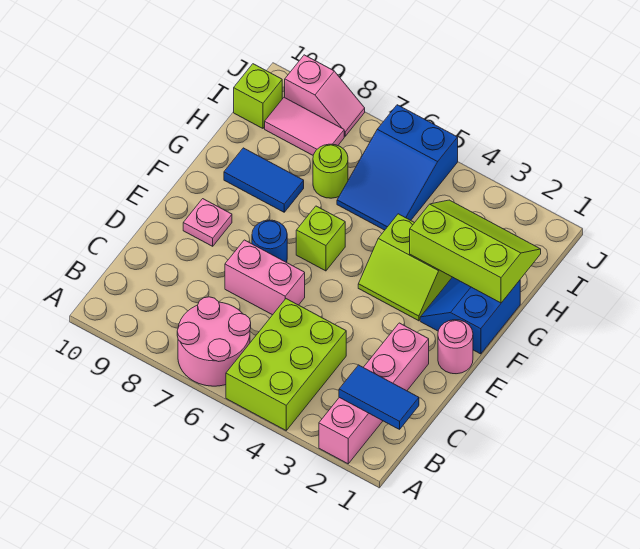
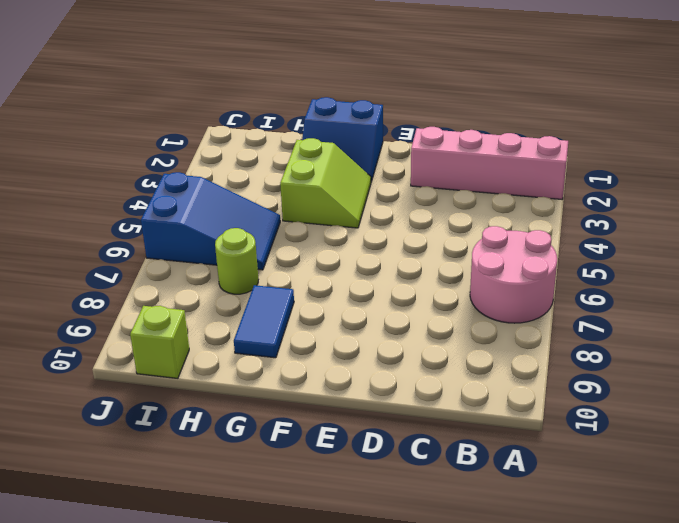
none -> lime brick A4:C5 level 1
none -> pink brick D6:D7 level 1
none -> pink round brick E1 level 1

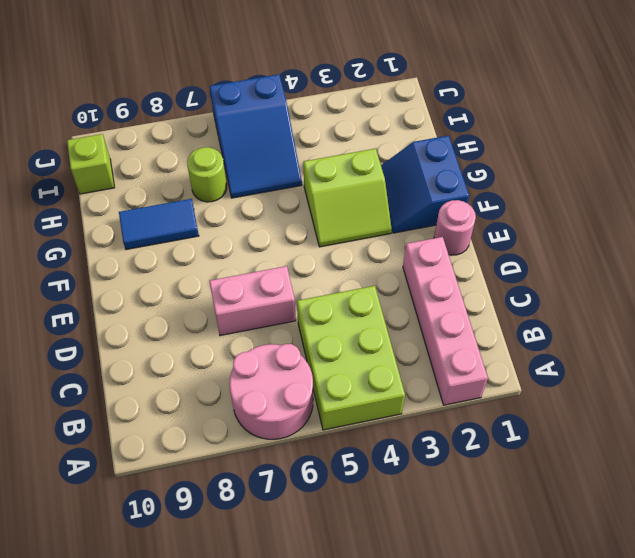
none -> blue round brick E7 level 1
none -> pink plate E9 level 1
none -> lime brick F6 level 1

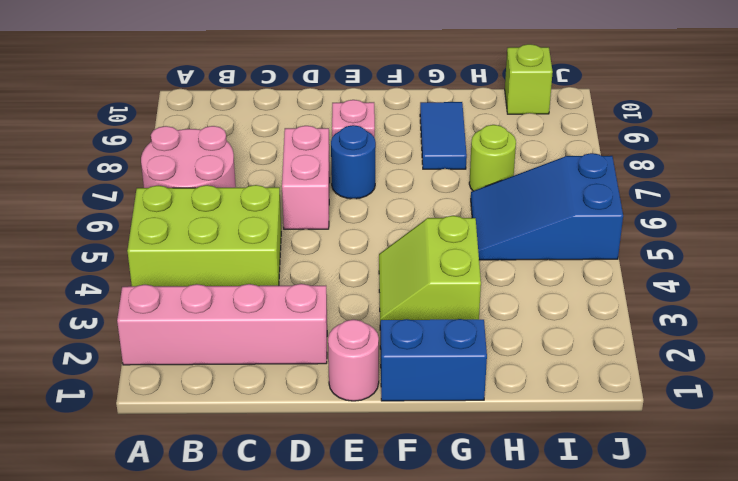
none -> lime brick F6 level 1
none -> pink tile I8:I9 level 1
none -> pink slope J8:J9 level 1 top 9

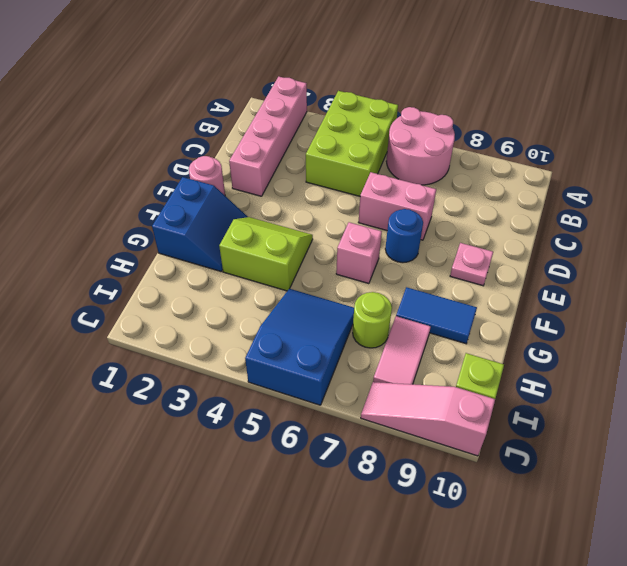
pink brick F6 level 1 -> lime brick F6 level 1
pink tile H8:I8 level 1 -> pink tile I8:I9 level 1
pink slope J8:J10 level 1 top 10 -> pink slope J8:J9 level 1 top 9
none -> blue tile B1:B2 level 2
none -> lime slope G1:H3 level 2 top G

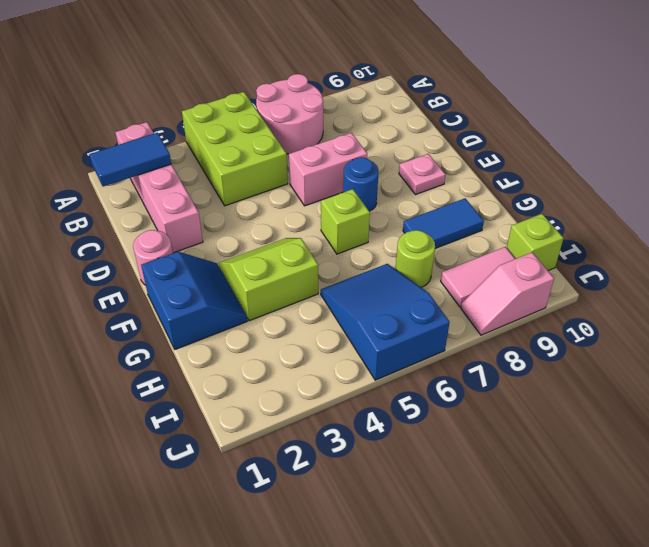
none -> lime slope G1:H3 level 2 top G

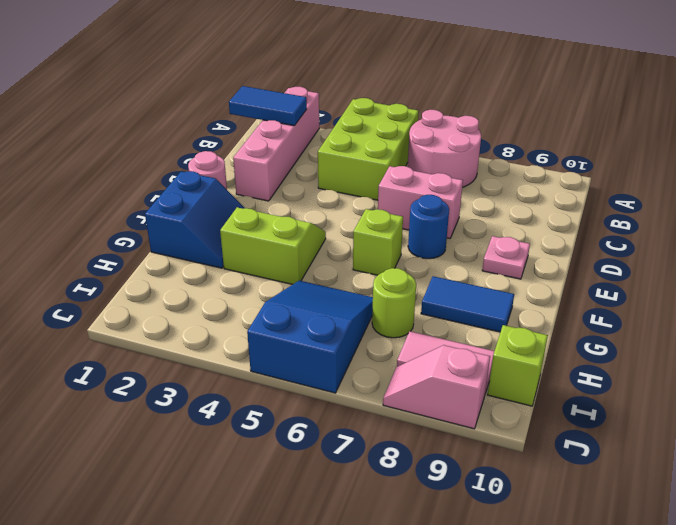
none -> lime slope G1:H3 level 2 top G

